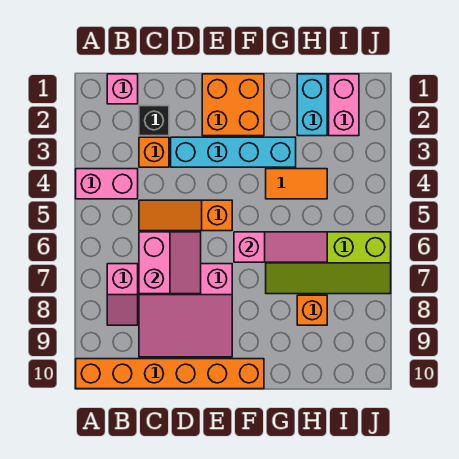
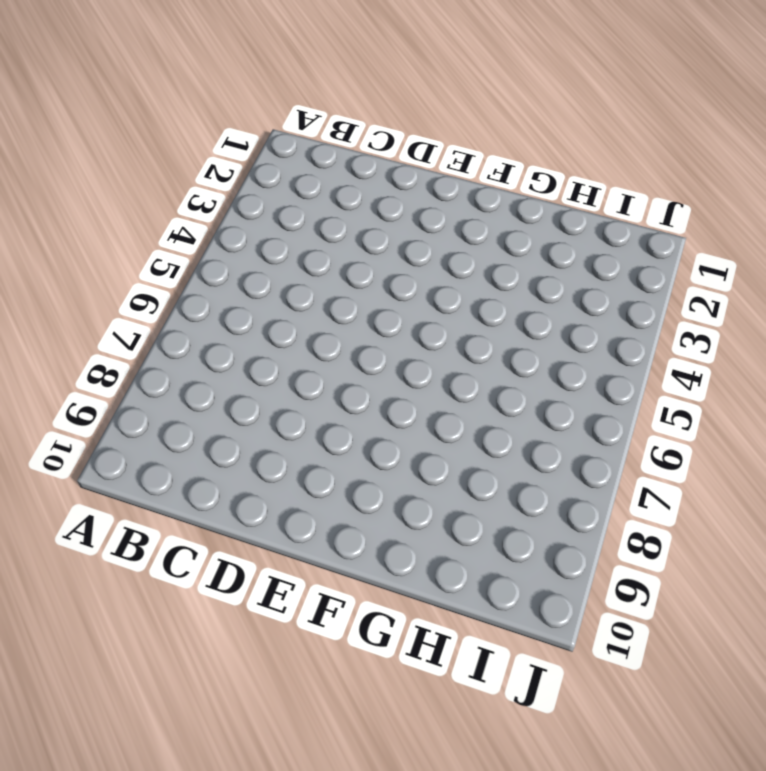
none -> pink brick A4:B4 level 1
none -> orange brick A10:F10 level 1
none -> pink brick B1 level 1

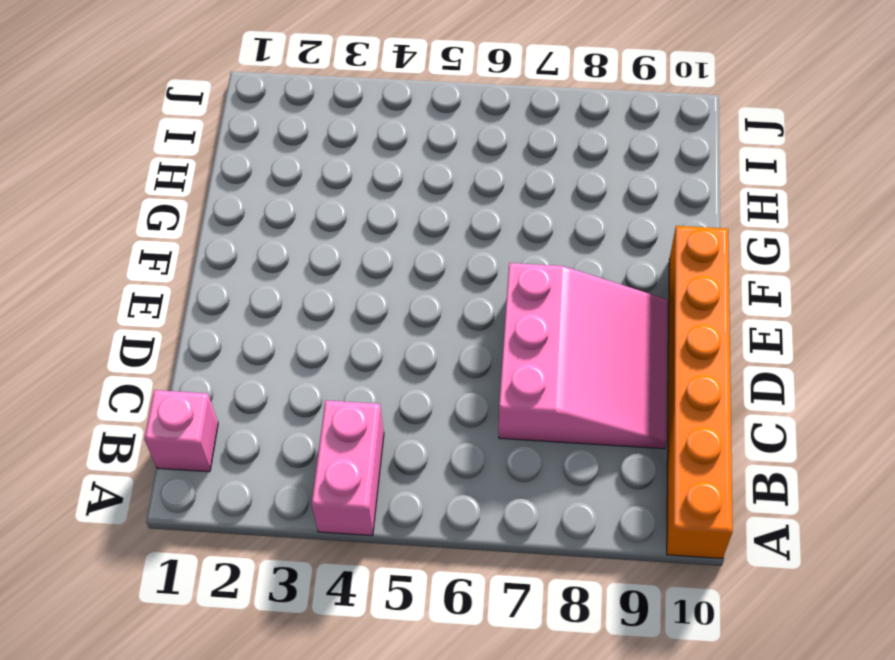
none -> pink slope B7:B8 level 1 top 7
none -> black brick C2 level 1
none -> orange brick C3 level 1

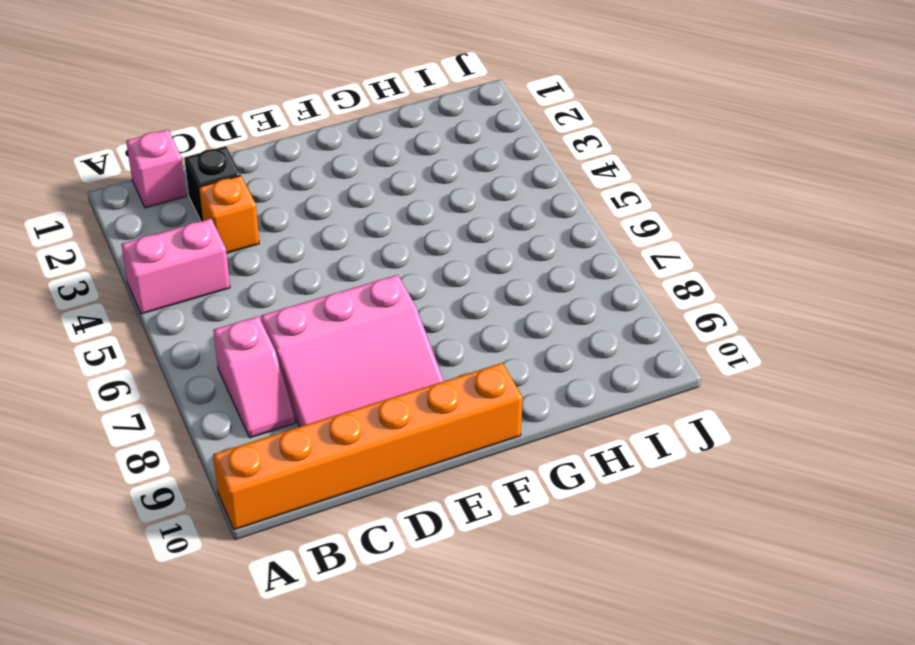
none -> orange slope C5:E5 level 1 top E
none -> cyan brick D3:G3 level 1
none -> orange brick E1:F2 level 1

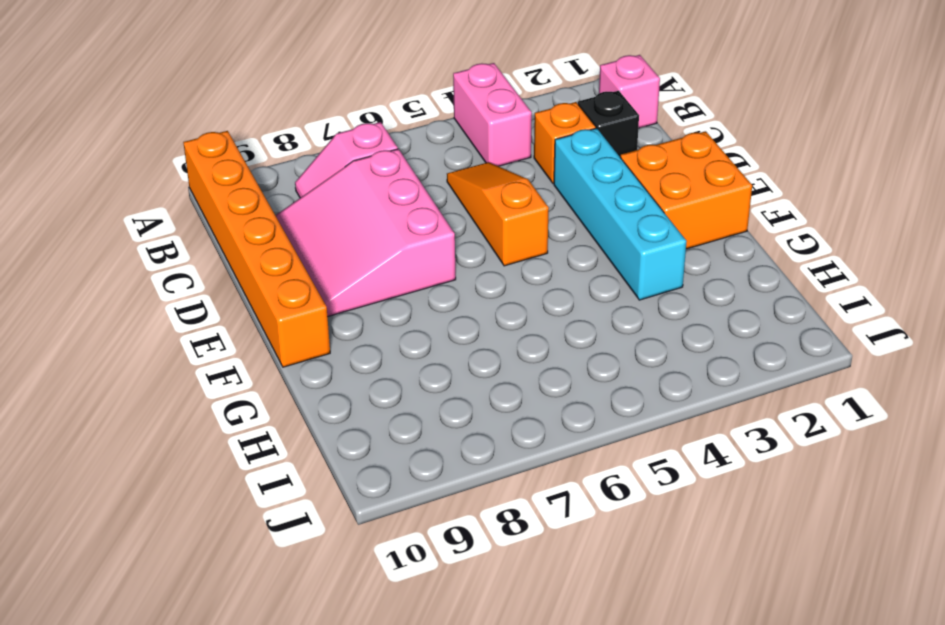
none -> orange tile G4:H4 level 1
none -> lime slope G6:J7 level 1 top 6
none -> cyan brick H1:H2 level 1

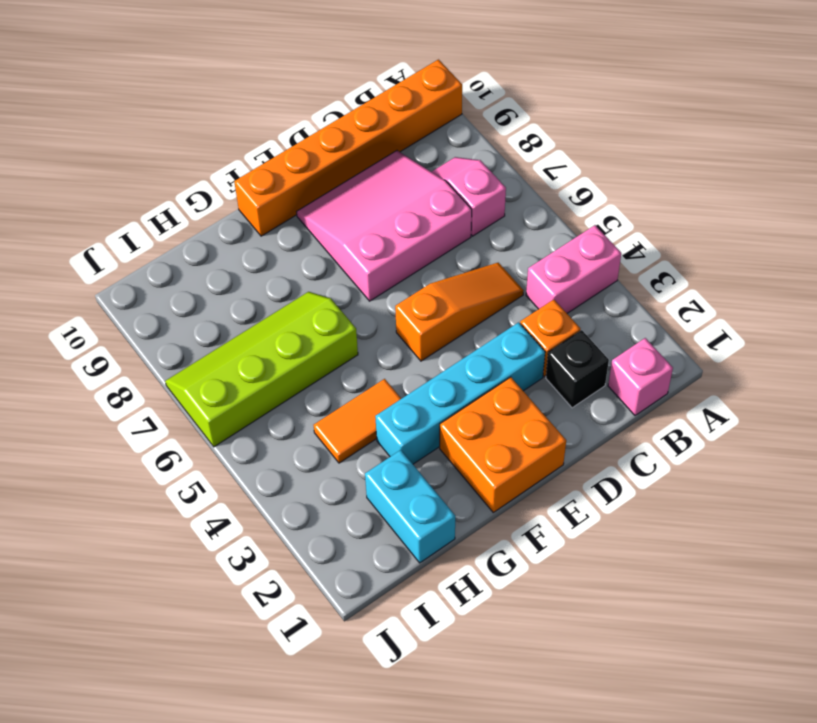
none -> orange brick H8 level 1
none -> pink brick I1:I2 level 1
none -> pink slope C6:D7 level 2 top C

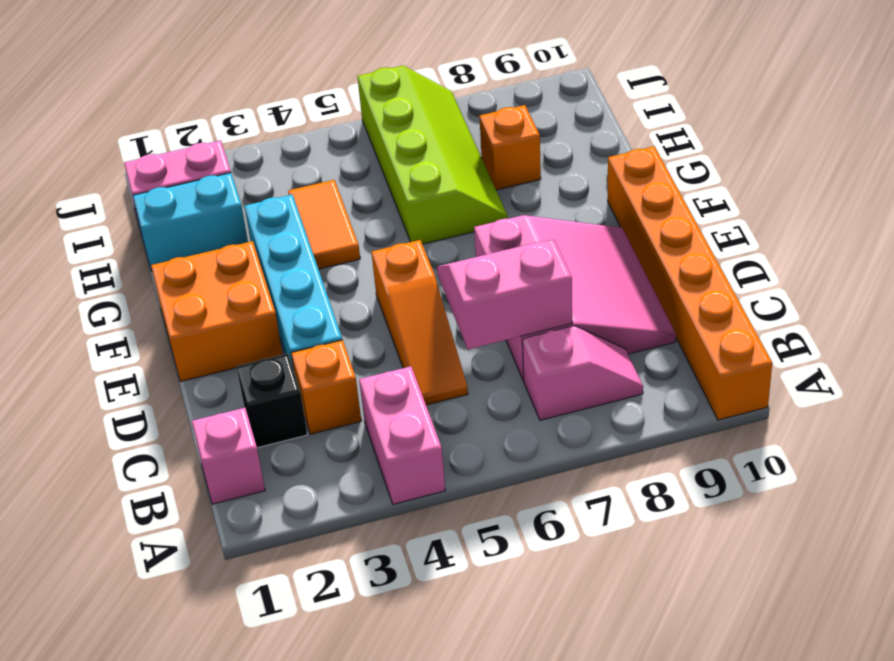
none -> pink slope F6:H6 level 2 top F

